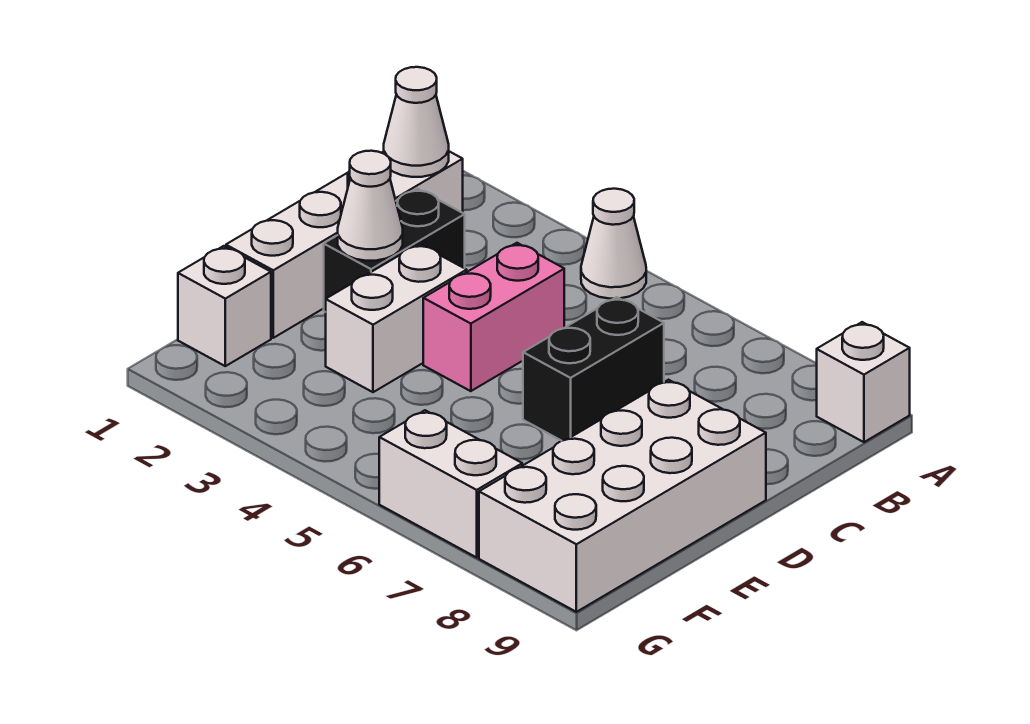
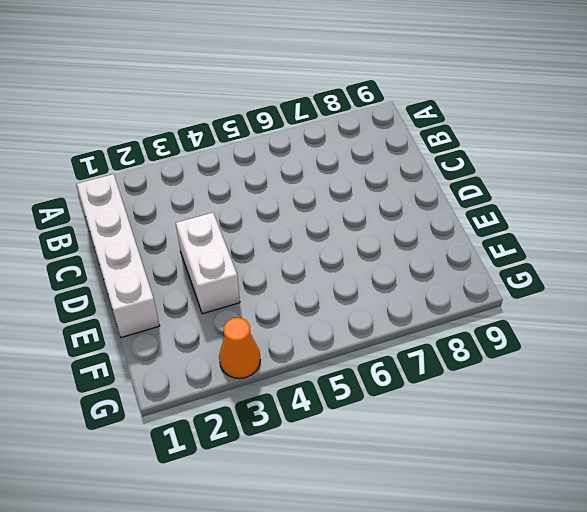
orange cone G3 level 1 -> none
none -> white cone A4 level 1
none -> white brick A9 level 1
none -> black brick C2:D2 level 1

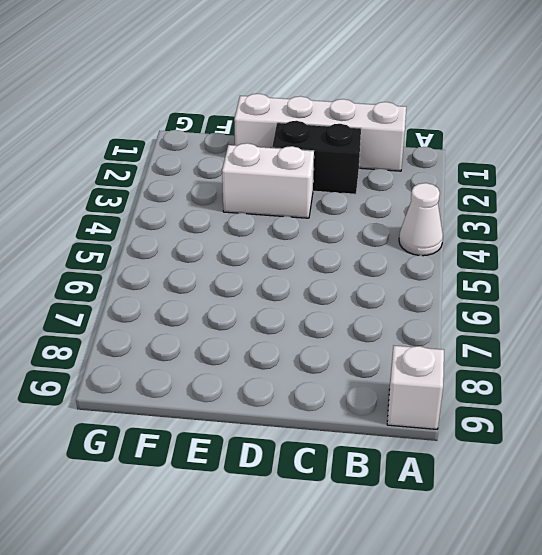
none -> pink brick C4:D4 level 1
none -> black brick C6:D6 level 1
none -> white brick D8:G9 level 1

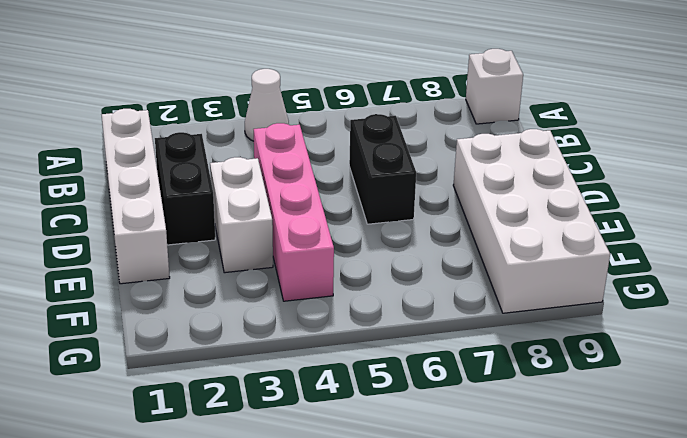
pink brick C4:F4 level 1 -> pink brick C4:D4 level 1
none -> white brick F1 level 1
none -> white brick G6:G7 level 1
none -> white cone B1 level 2

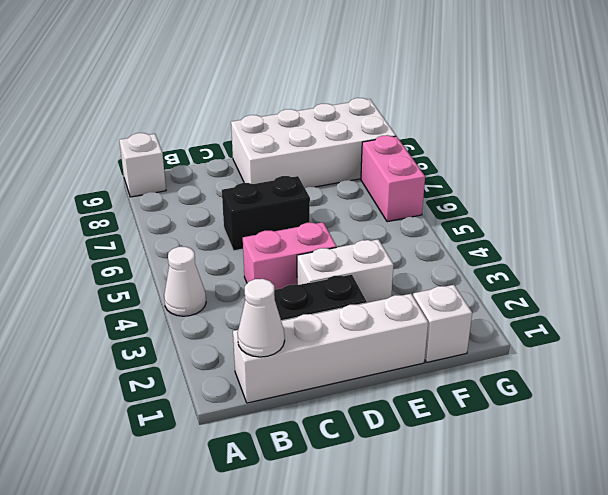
pink brick G6:G7 level 1 -> white brick G6:G7 level 1
none -> white cone D2 level 2

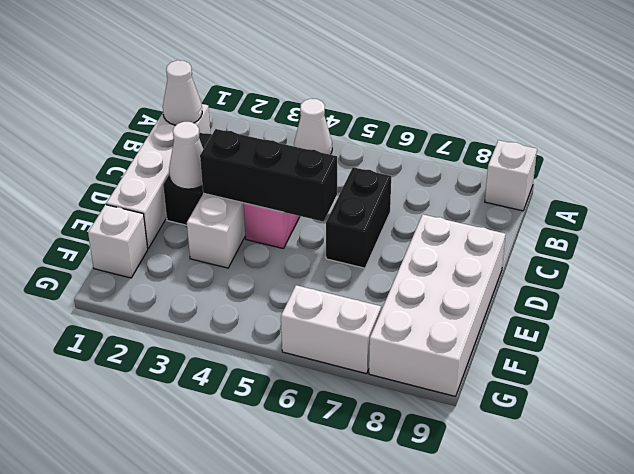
black brick D3:D5 level 2 -> none

